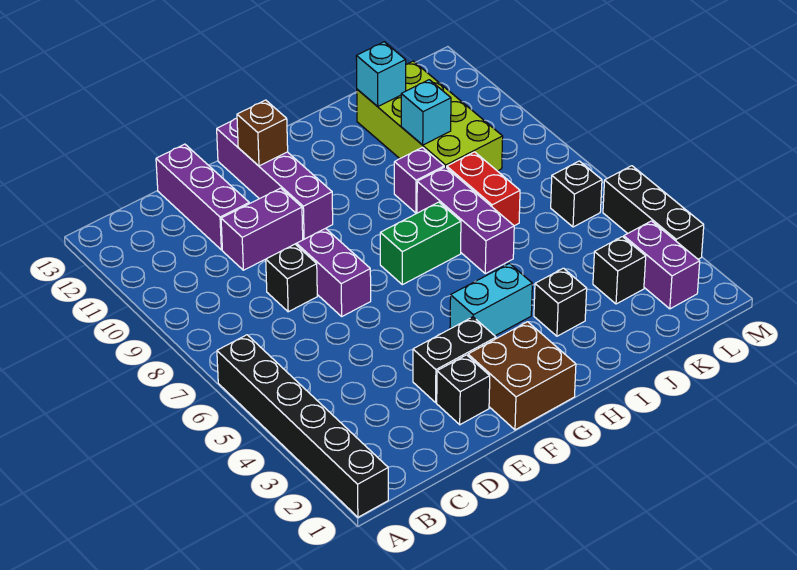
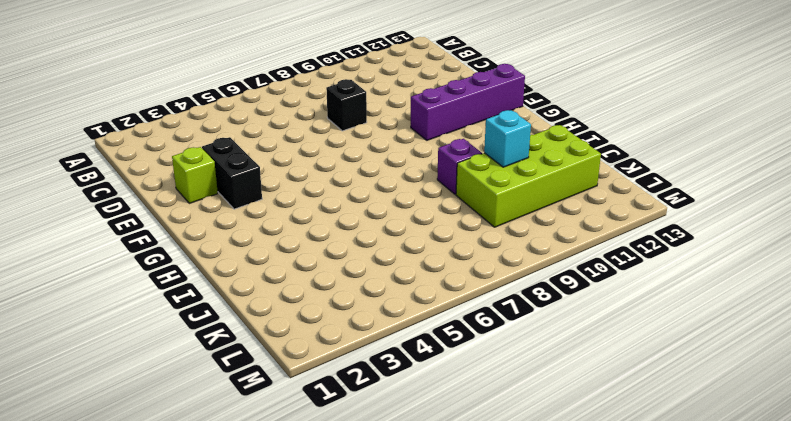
lime brick E2 level 1 -> black brick E2 level 1
none -> black brick A1:A6 level 1
none -> purple brick D10:E10 level 1
none -> purple brick D11:D13 level 1

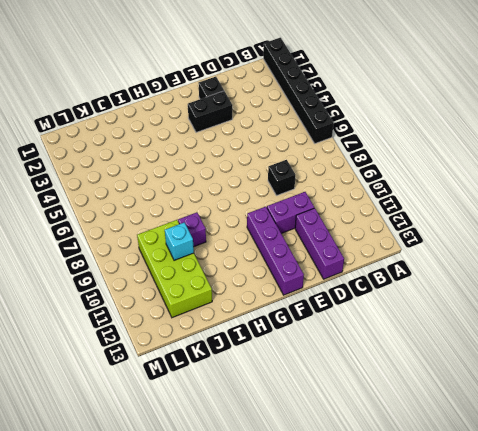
none -> purple brick E7:E8 level 1
none -> brown brick F1:G2 level 1
none -> cyan brick G4:H4 level 1

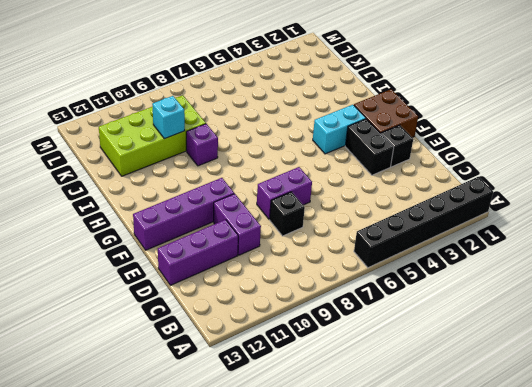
cyan brick G3:G4 level 1 -> cyan brick G4:H4 level 1
none -> green brick G7:H7 level 1
none -> black brick I3 level 1
none -> purple brick I6:I8 level 1

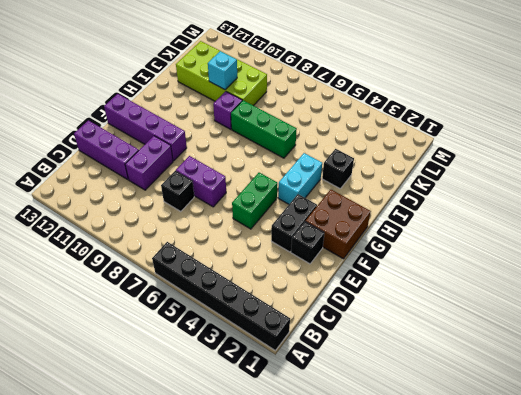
green brick E5:F5 level 1 -> green brick G7:H7 level 1
green brick I6:I8 level 1 -> purple brick I6:I8 level 1
none -> red brick J7:J8 level 1
none -> black brick K3 level 1
none -> purple brick L2:L3 level 1

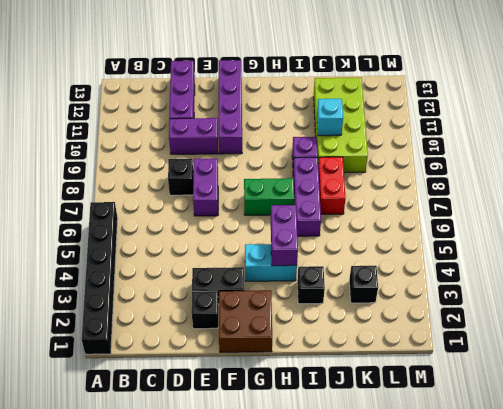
purple brick H4:H5 level 2 -> purple brick L2:L3 level 1
none -> black brick L6 level 1
none -> black brick M3:M5 level 1
none -> brown brick F12 level 2

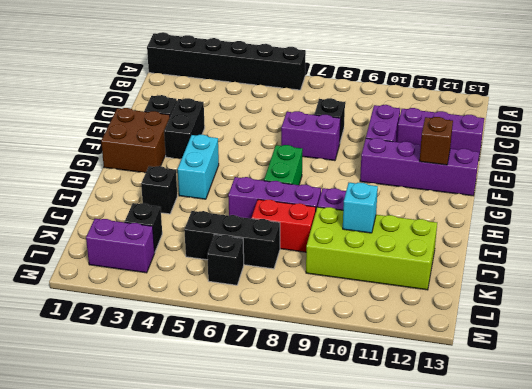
black brick K5:K7 level 1 -> black brick M3:M5 level 1
none -> cyan brick J12 level 2

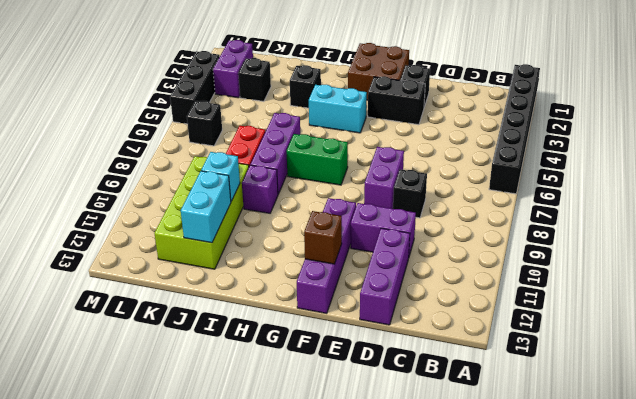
cyan brick J11:J12 level 2 -> cyan brick J12 level 2

